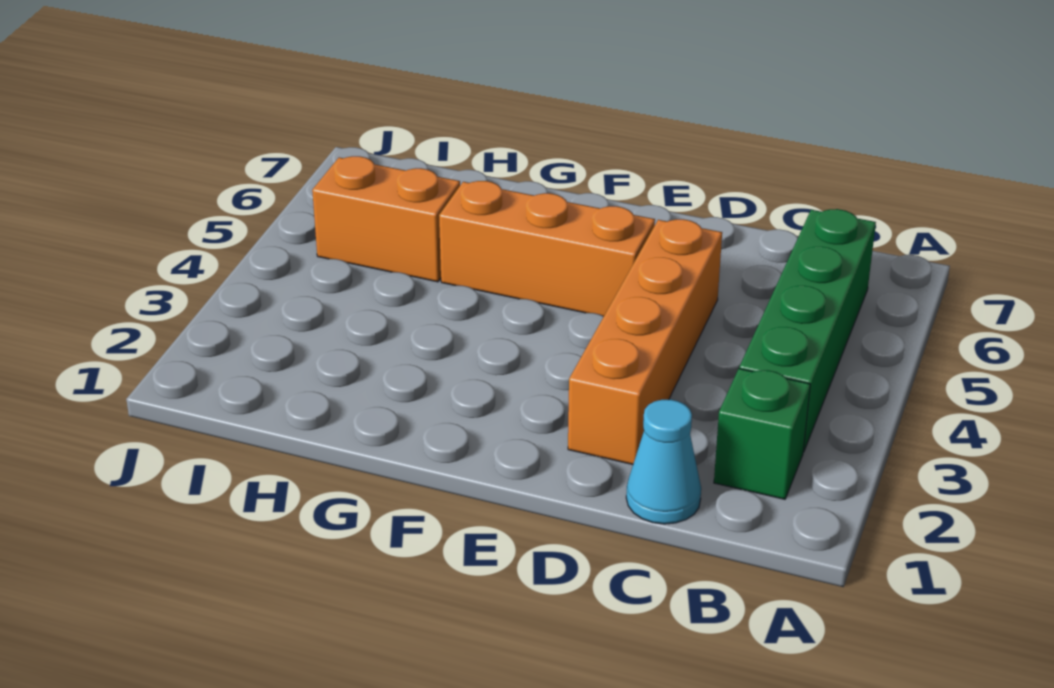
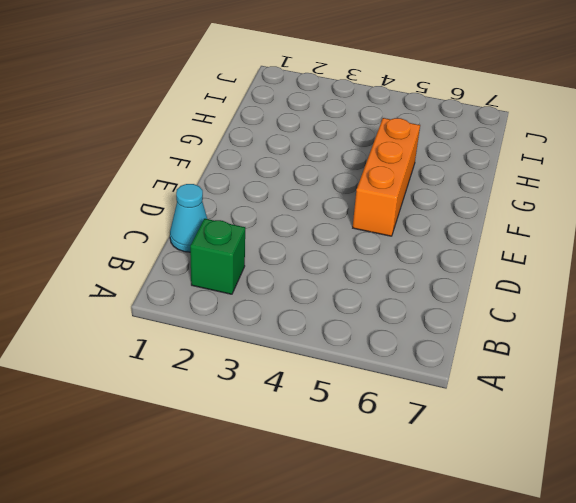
none -> green brick B3:B6 level 1
none -> orange brick D2:D5 level 1

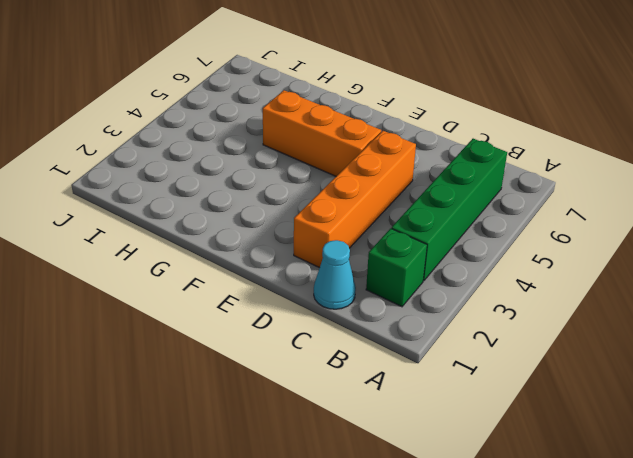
none -> orange brick H5:I5 level 1

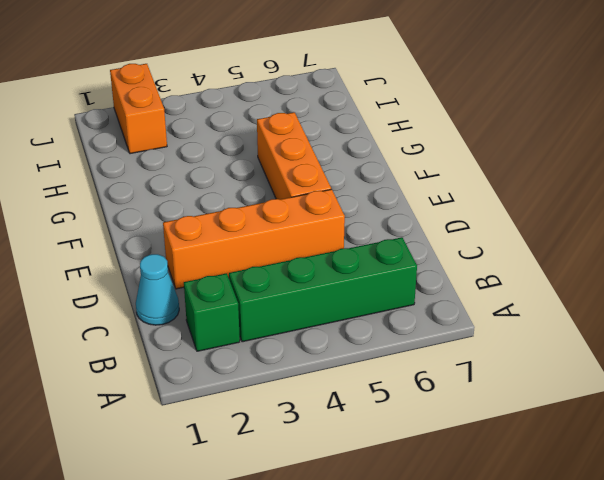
orange brick I2:J2 level 1 -> orange brick H5:I5 level 1

